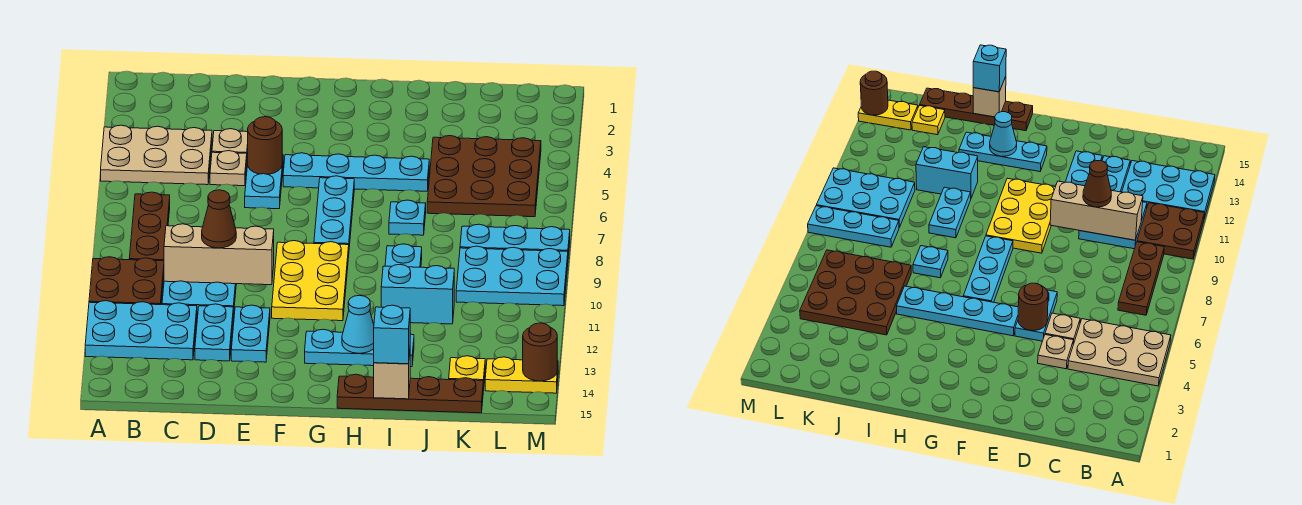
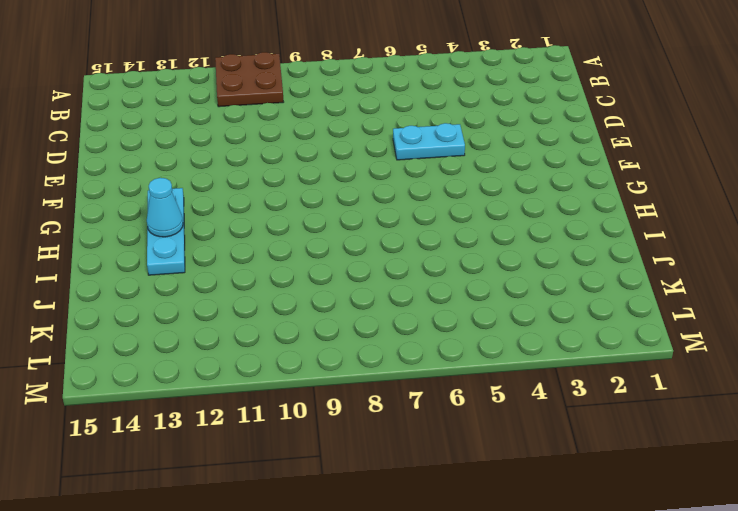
none -> tan plate A4:C5 level 1
none -> cyan plate A12:C13 level 1
none -> brown plate B7:B9 level 1
none -> cyan plate C10:D11 level 1

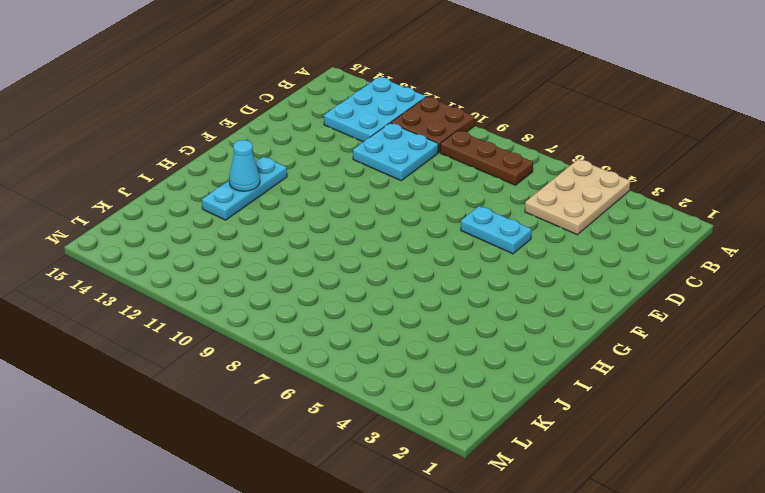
none -> tan plate D4 level 1
none -> tan plate D5 level 1
none -> cyan plate D12:D13 level 1
none -> cyan plate E12:E13 level 1

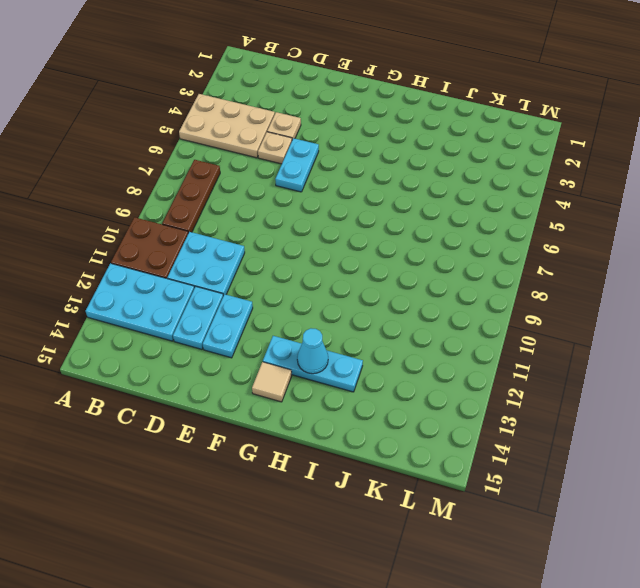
tan tile G14 level 1 -> none
none -> cyan plate F5:I5 level 1
none -> yellow plate F9:G11 level 1
none -> cyan plate G6:G8 level 1
none -> brown plate H15:K15 level 1

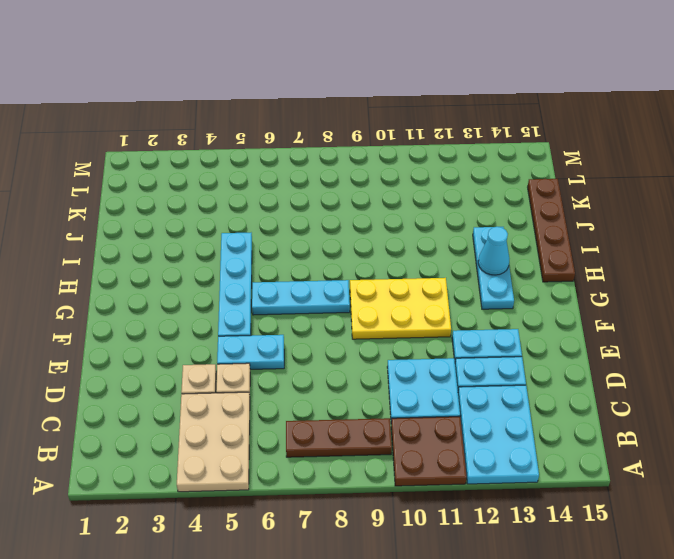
none -> cyan plate I7 level 1
none -> cyan plate I9:I10 level 1
none -> cyan brick I11:J11 level 1
none -> brown plate J4:L6 level 1

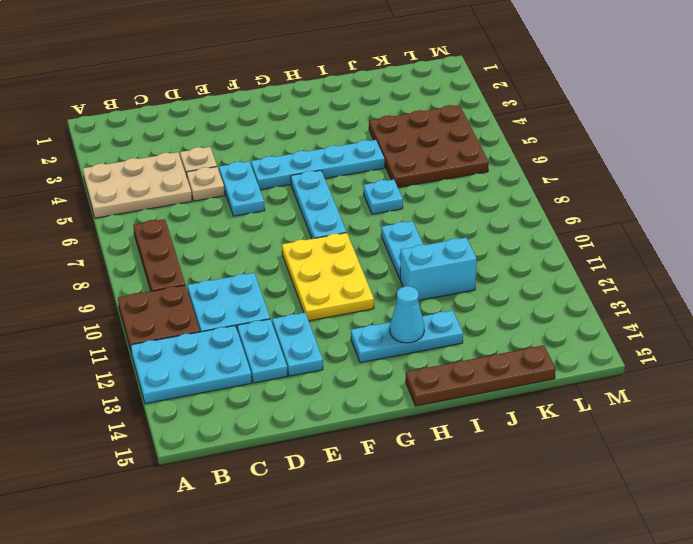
none -> cyan plate K8:M8 level 1
none -> cyan plate K9:M10 level 1
none -> yellow plate K14 level 1
none -> yellow plate L14:M14 level 1

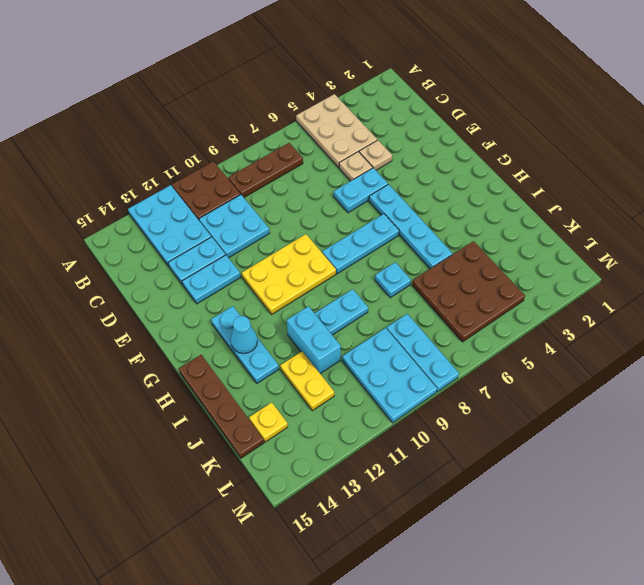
yellow plate J12:K12 level 1 -> yellow plate L14:M14 level 1
none -> tan brick C10:E10 level 2
none -> brown round brick E5 level 2
none -> tan brick I15 level 2
none -> brown round brick M14 level 2

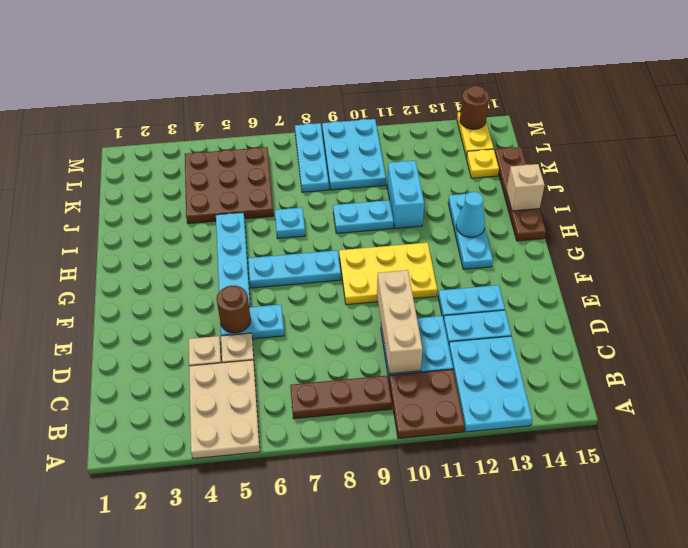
none -> brown cone D10 level 3
none -> cyan brick I15 level 3

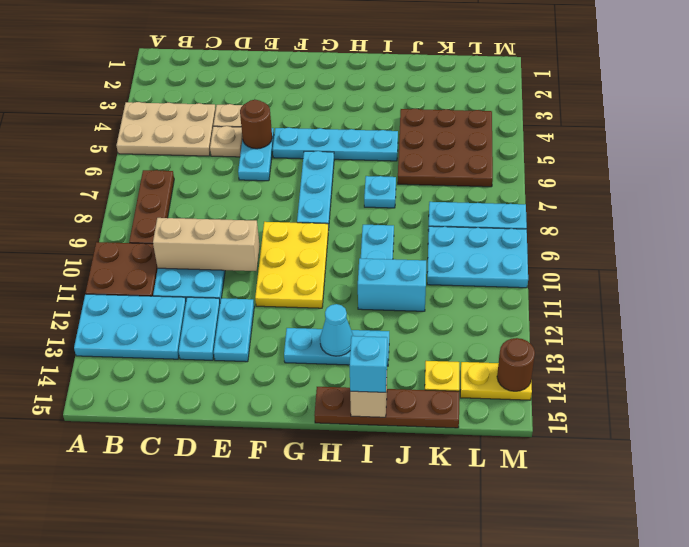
none -> brown cone D10 level 3

